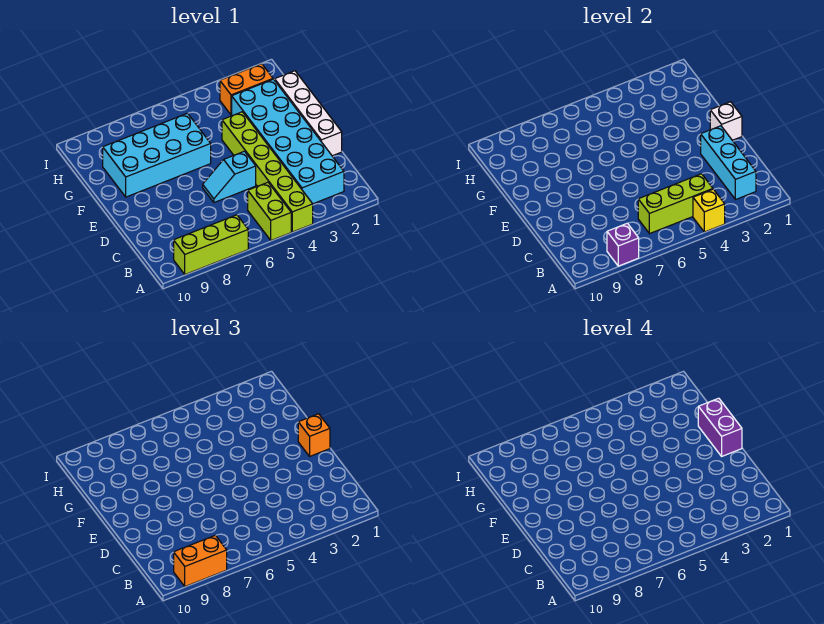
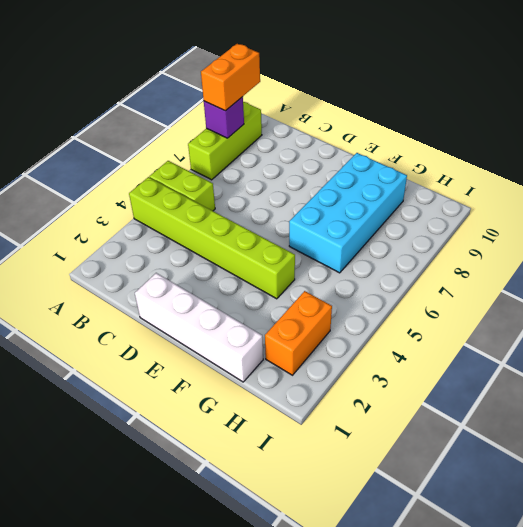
none -> cyan brick B2:G3 level 1
none -> cyan slope D5:D6 level 1 top 5
none -> yellow brick A4 level 2

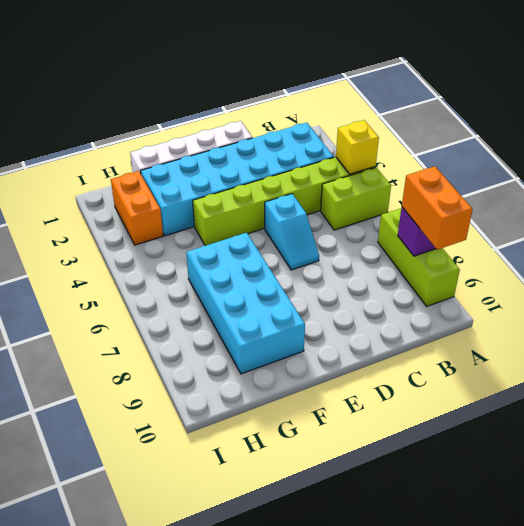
none -> cyan brick B2:D2 level 2
none -> lime brick B4:B6 level 2
none -> white brick E1 level 2

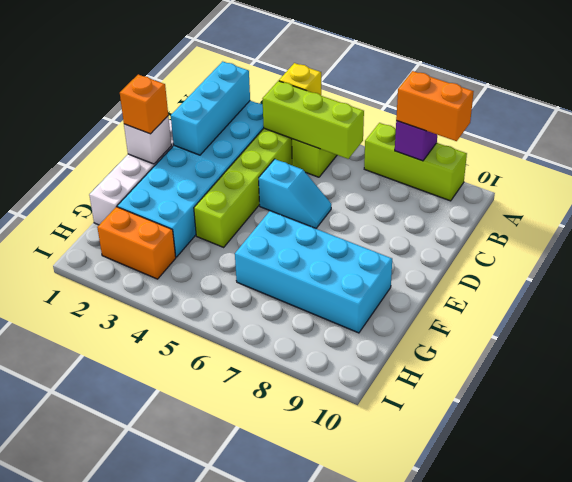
none -> purple brick E1:F1 level 4

